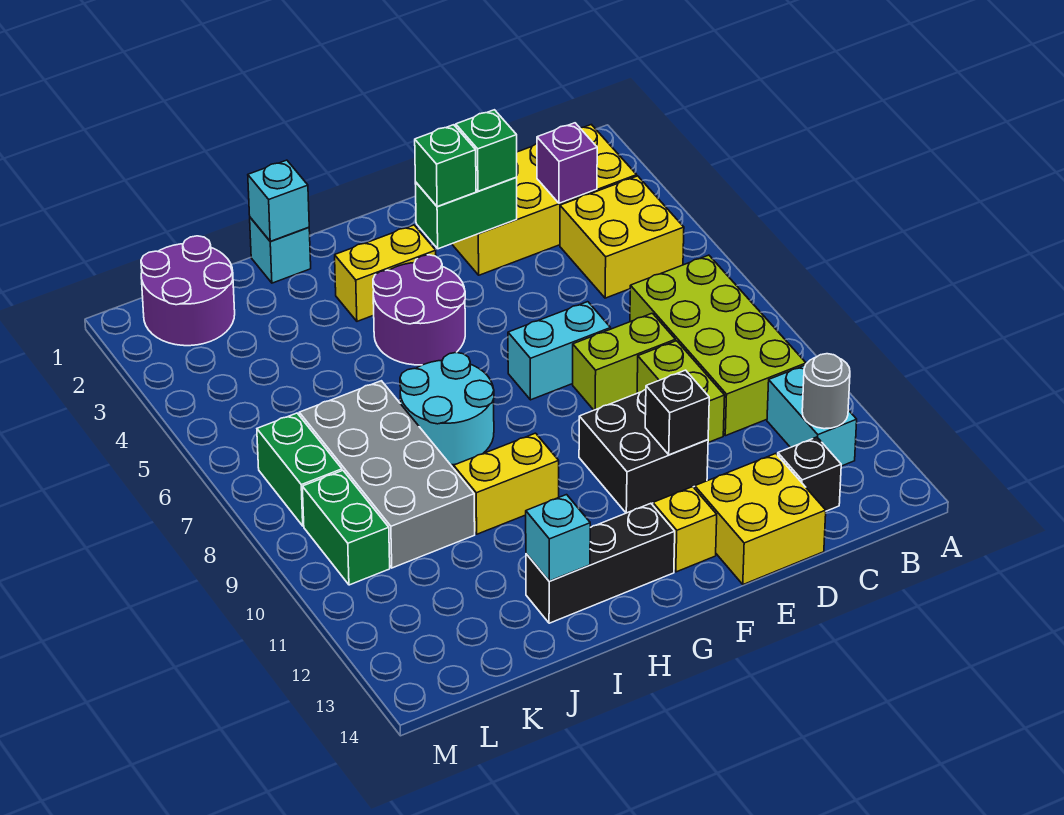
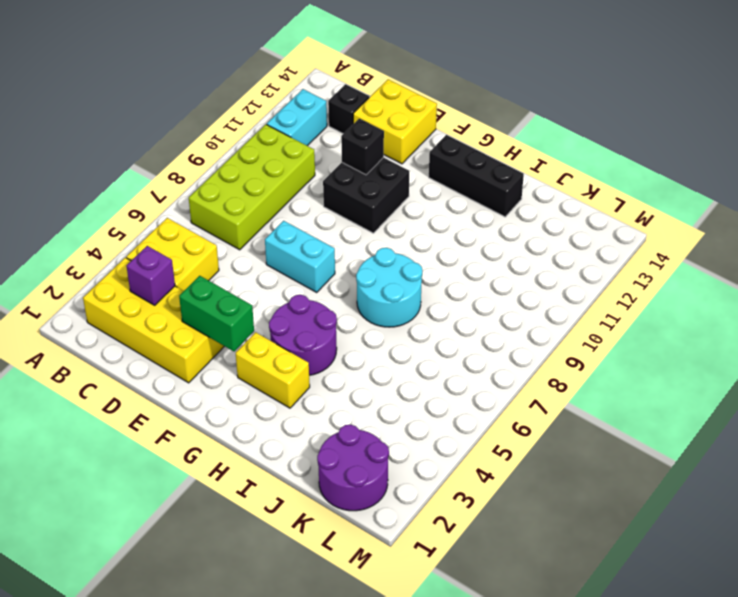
none -> lime brick D8:E8 level 1
none -> lime brick D9:D10 level 1
none -> yellow brick F13 level 1

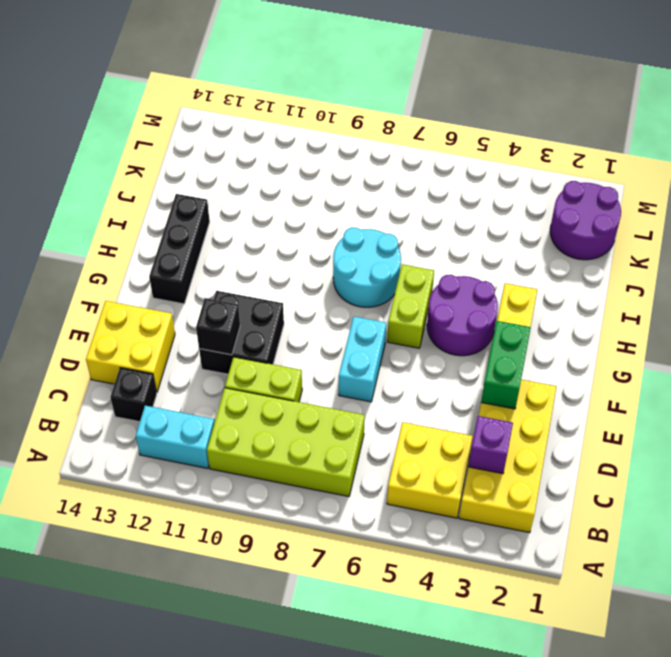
lime brick G6:H6 level 1 -> lime brick D8:E8 level 1
none -> yellow brick F13 level 1
none -> yellow brick H10:I10 level 1
none -> cyan brick I1 level 1

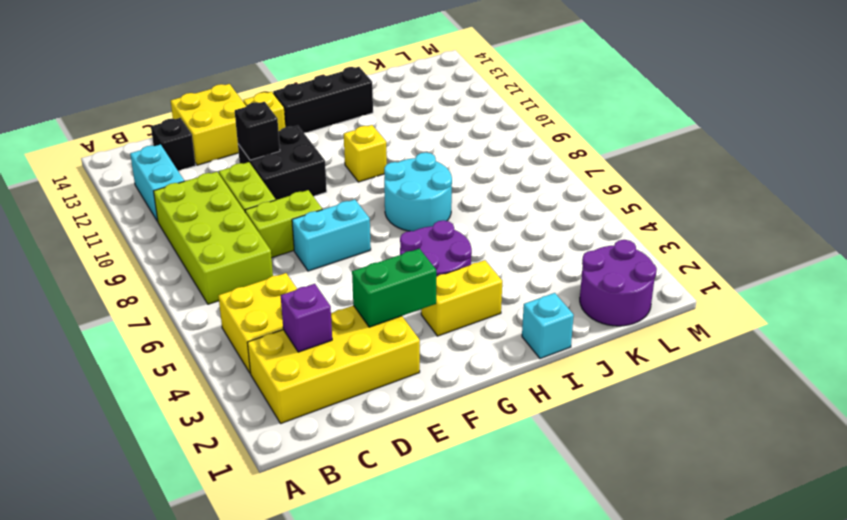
yellow brick H10 level 1 -> yellow brick H10:I10 level 1
none -> grey brick J7:K10 level 1
none -> green brick L7:L8 level 1
none -> green brick L9:L10 level 1

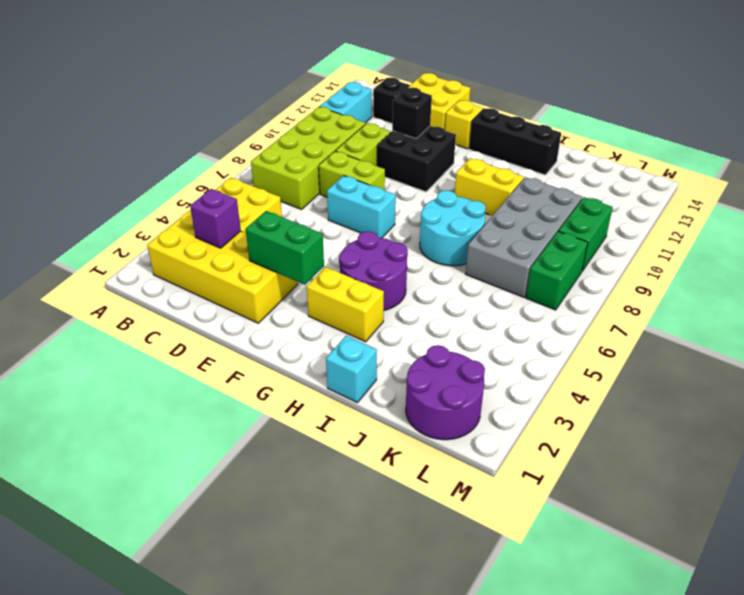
none -> grey round brick B12 level 2
none -> cyan brick I1 level 2
none -> cyan brick I13 level 2

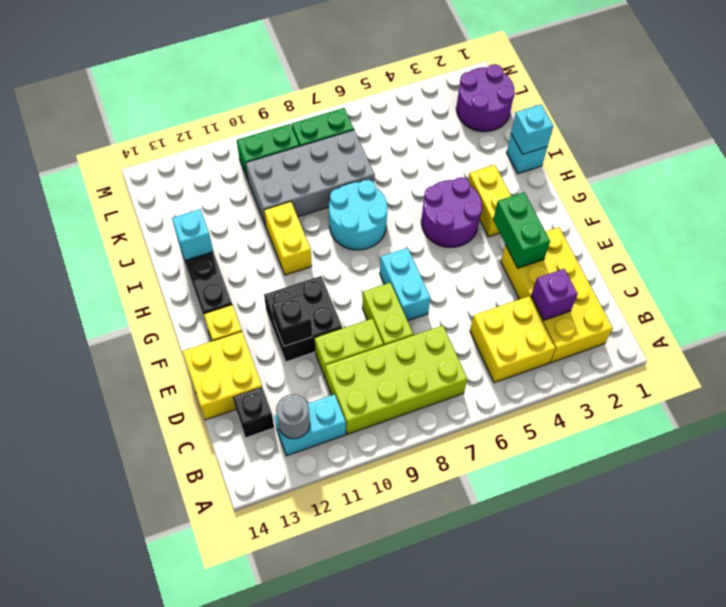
none -> green brick E3 level 3
none -> green brick F3 level 3

